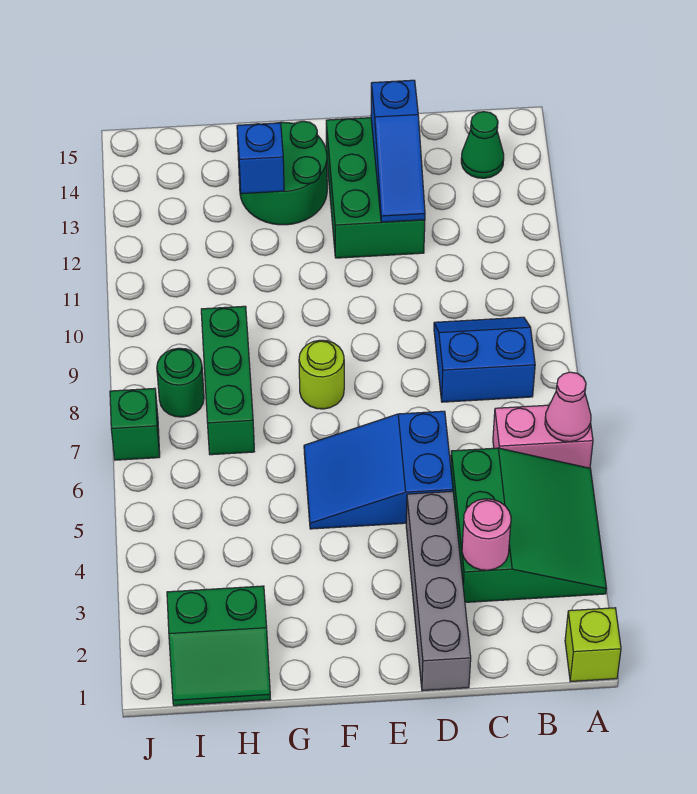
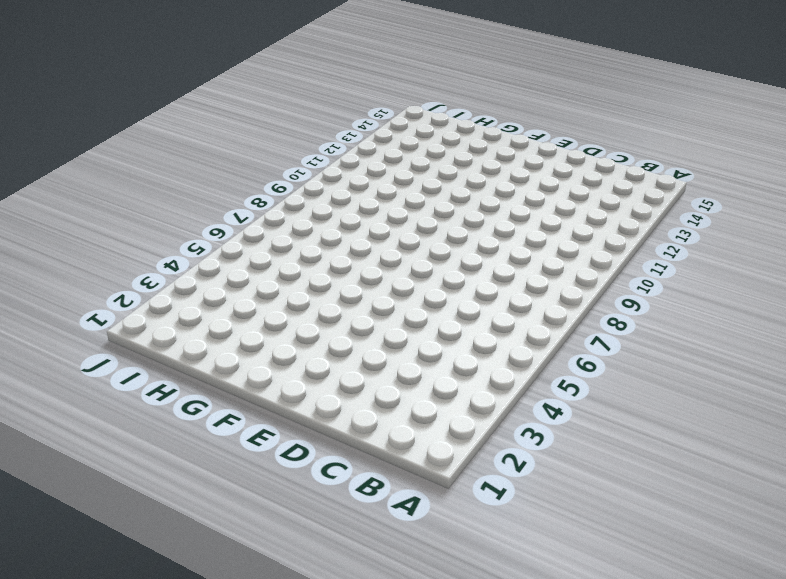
none -> lime brick A1 level 1
none -> green slope A3:C5 level 1 top C
none -> pink brick A6:B6 level 1

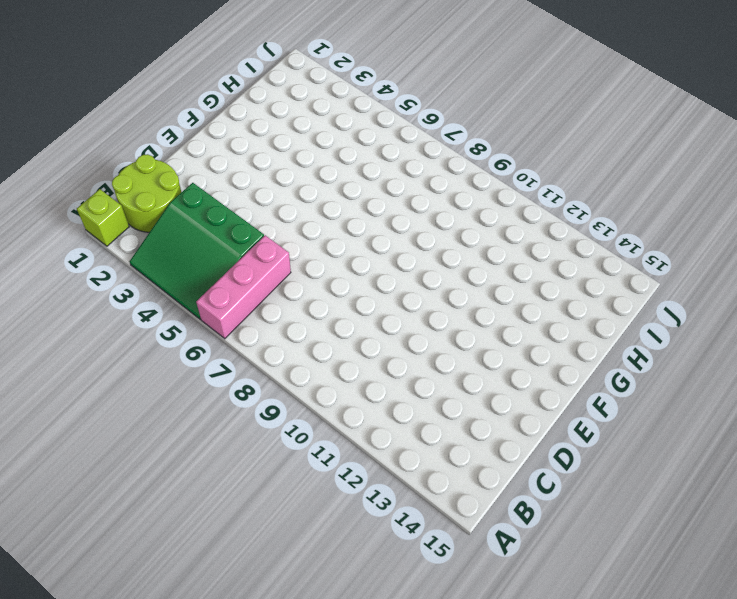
pink brick A6:C6 level 1 -> pink brick A6:B6 level 1
lime round brick B1:C2 level 1 -> none
none -> blue slope B8:C9 level 1 top 8
none -> green cone B14 level 1
none -> grey brick D1:D4 level 1

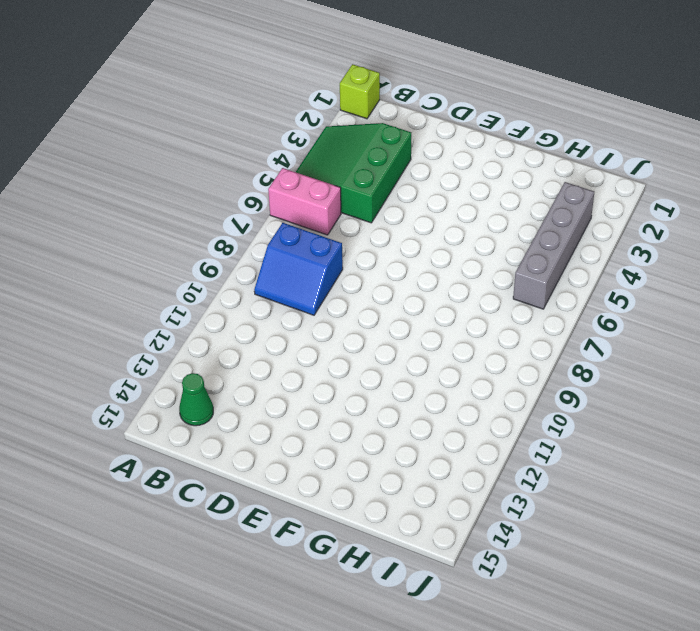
grey brick I3:I6 level 1 -> grey brick D1:D4 level 1
none -> blue slope D5:F6 level 1 top D
none -> green brick D12:E14 level 1
none -> lime round brick F8 level 1

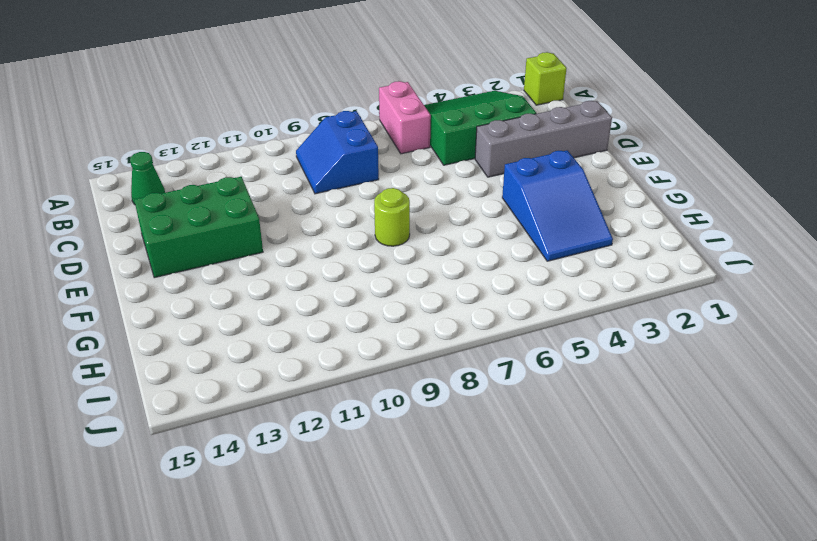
blue slope F3:H4 level 1 top F -> blue slope D5:F6 level 1 top D
none -> green round brick F13:G14 level 1
none -> green slope H1:I2 level 1 top 2
none -> green brick H7:H9 level 1

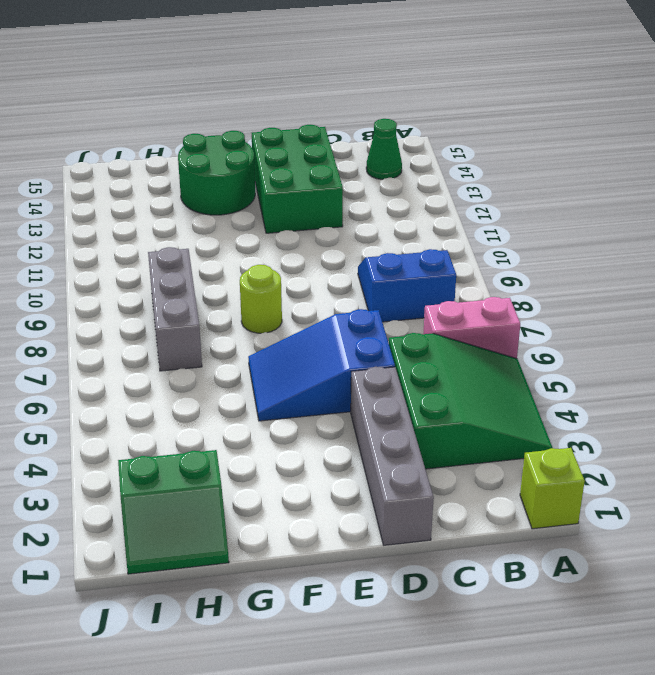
grey brick H7:H9 level 1 -> green brick H7:H9 level 1
none -> green round brick I8 level 1
none -> green brick J7 level 1
none -> pink cone A6 level 2

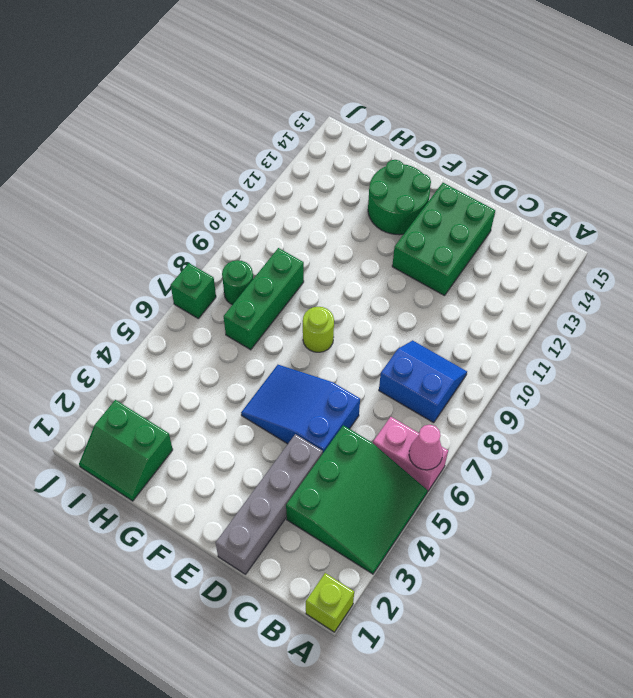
none -> green cone B14 level 1
none -> pink round brick C3 level 2
none -> blue slope D12:D14 level 2 top 14

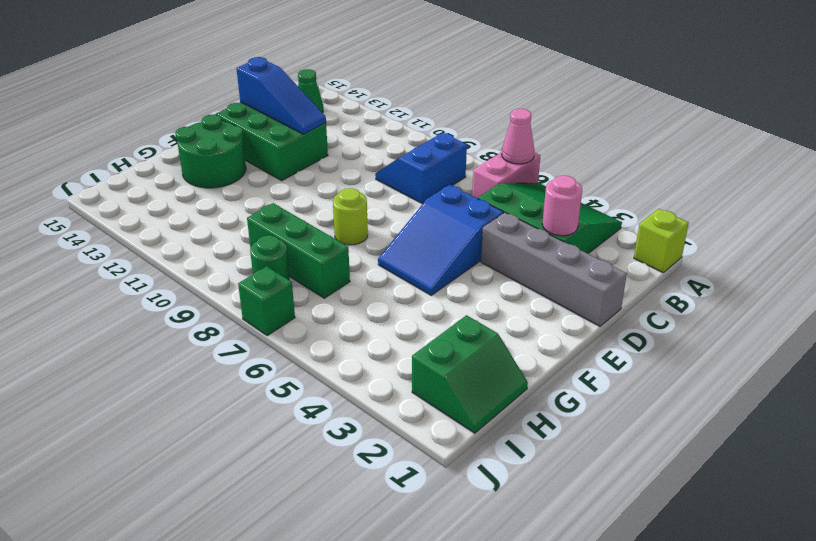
none -> blue brick G13 level 2

